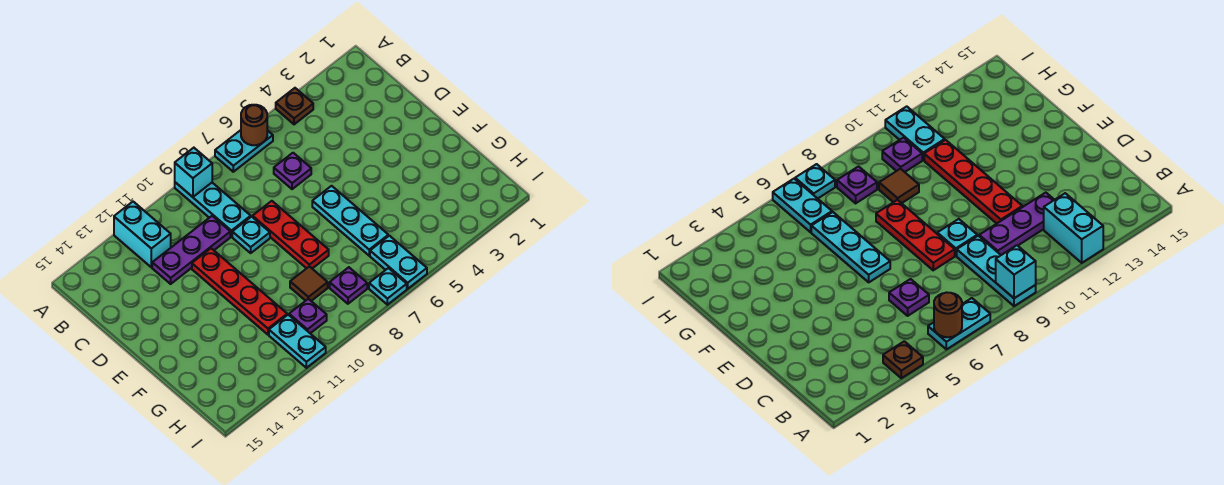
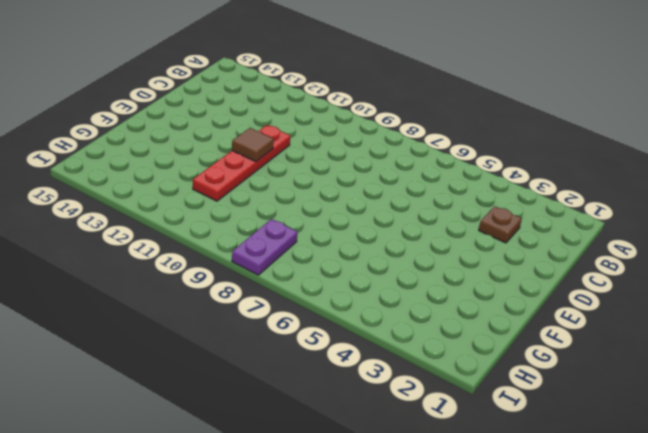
brown plate C3 level 1 -> brown plate A4 level 1
brown tile E11 level 2 -> brown tile G9 level 1
purple plate H8:I8 level 1 -> purple plate H8 level 1
none -> cyan plate A6:A7 level 1
none -> cyan plate A9:C9 level 1
none -> cyan brick A12:B12 level 1

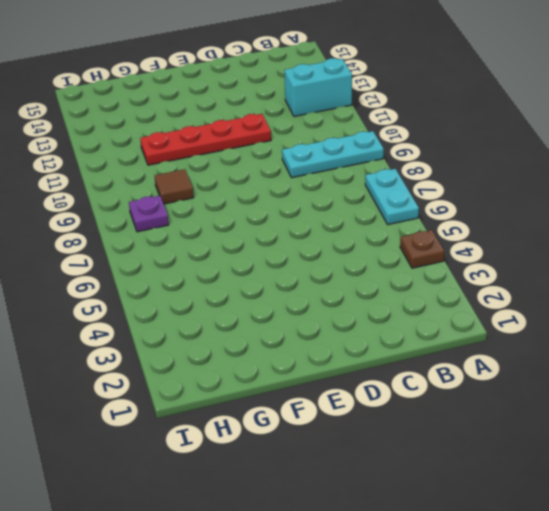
none -> purple plate C6 level 1
none -> purple plate C10:C12 level 1
none -> red plate D8:F8 level 1

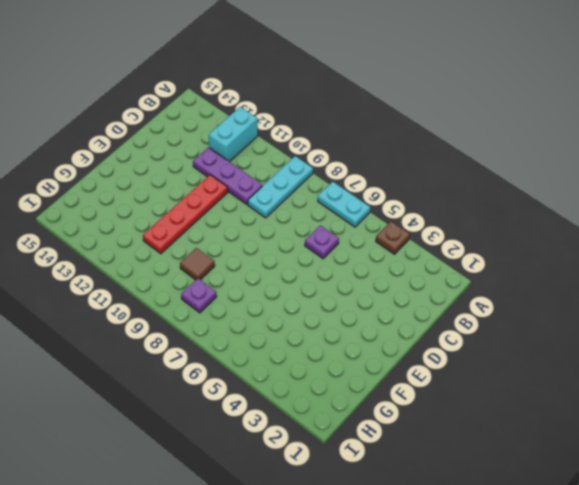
none -> red plate D8:F8 level 1
none -> cyan plate D9 level 1
none -> cyan plate E6:G6 level 1

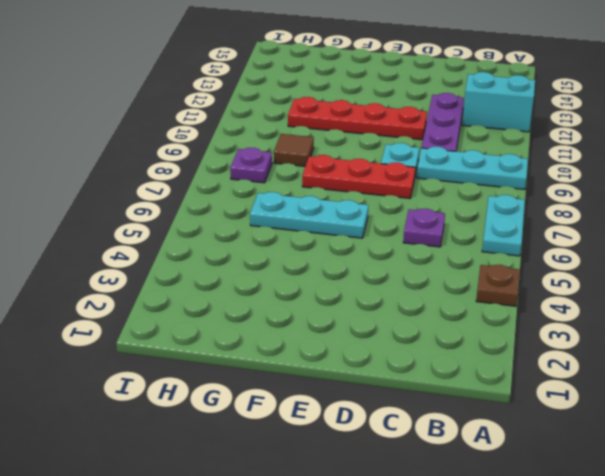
none -> cyan plate H6:I6 level 1
none -> purple plate H10 level 1
none -> cyan plate H11:I11 level 1

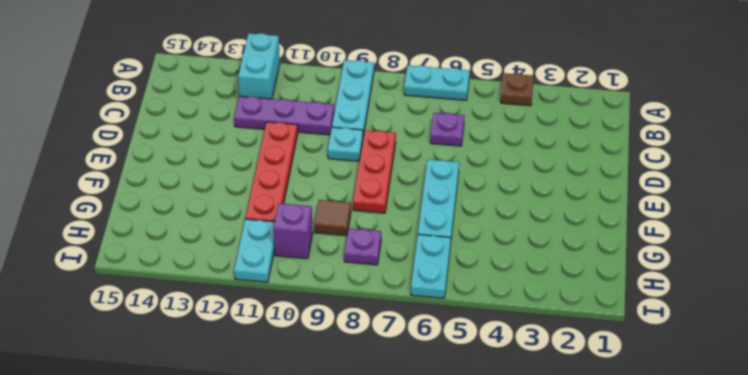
purple brick H10 level 1 -> purple plate H10 level 1
none -> cyan plate I7 level 1
none -> brown round brick A6 level 2
none -> cyan brick A9 level 2

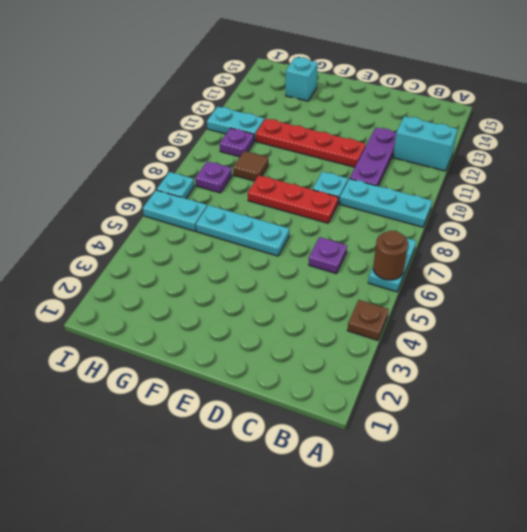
cyan brick G14 level 1 -> cyan brick A9 level 2

